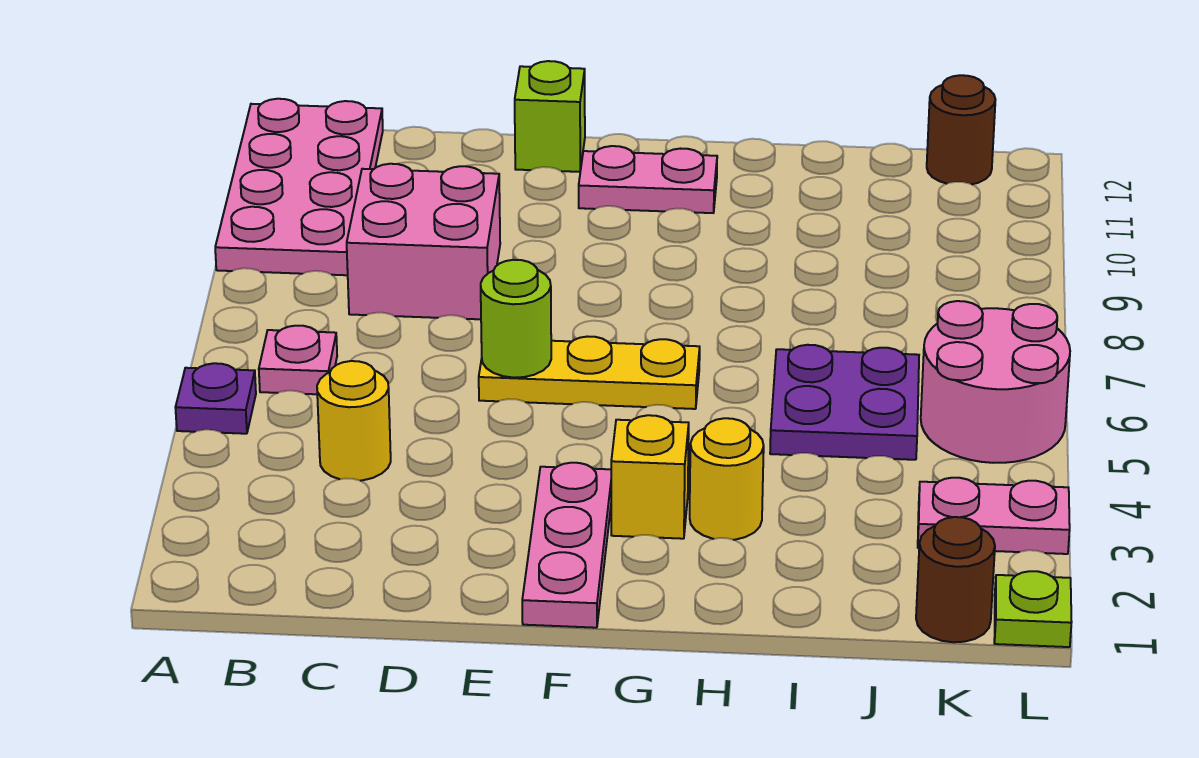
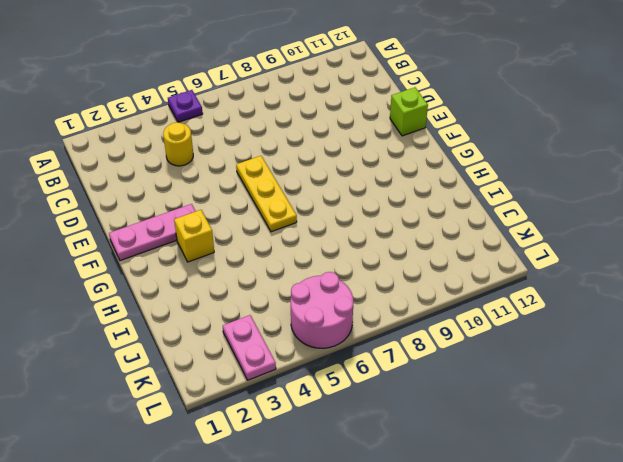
none -> pink plate A9:B12 level 1
none -> pink plate B6 level 1
none -> pink brick C8:D9 level 1

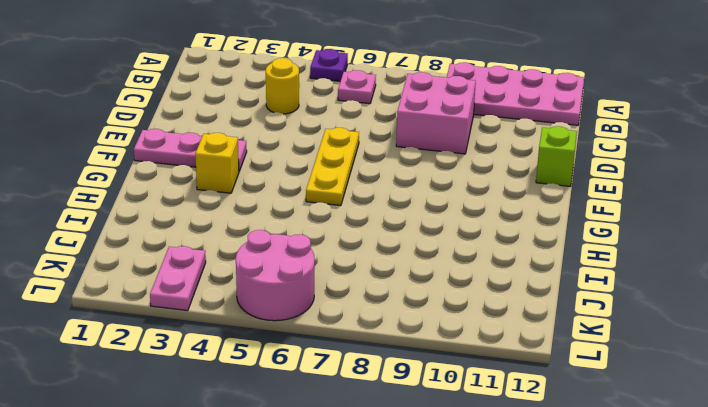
none -> pink plate F11:G11 level 1
none -> yellow round brick H3 level 1
none -> purple plate I5:J6 level 1

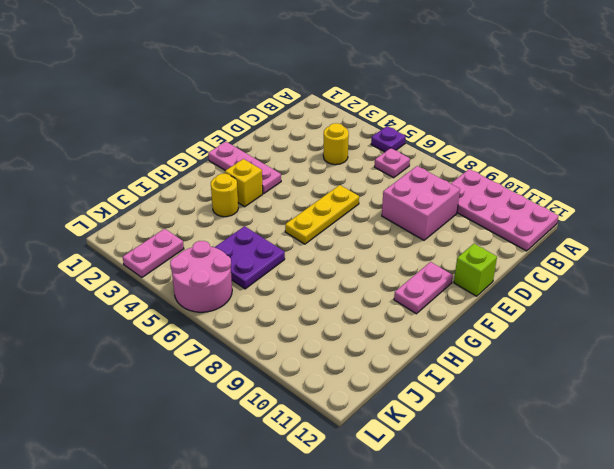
none -> brown round brick K1 level 1
none -> brown round brick K12 level 1
none -> lime plate L1 level 1

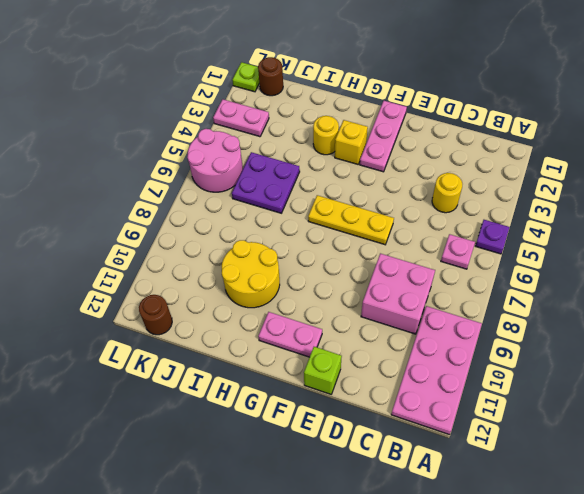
yellow round brick H9:I10 level 1 -> none
none -> lime round brick E6 level 2

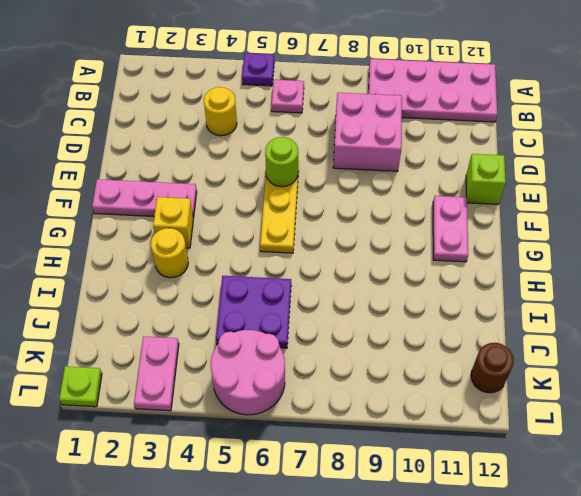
none -> brown round brick K1 level 1

